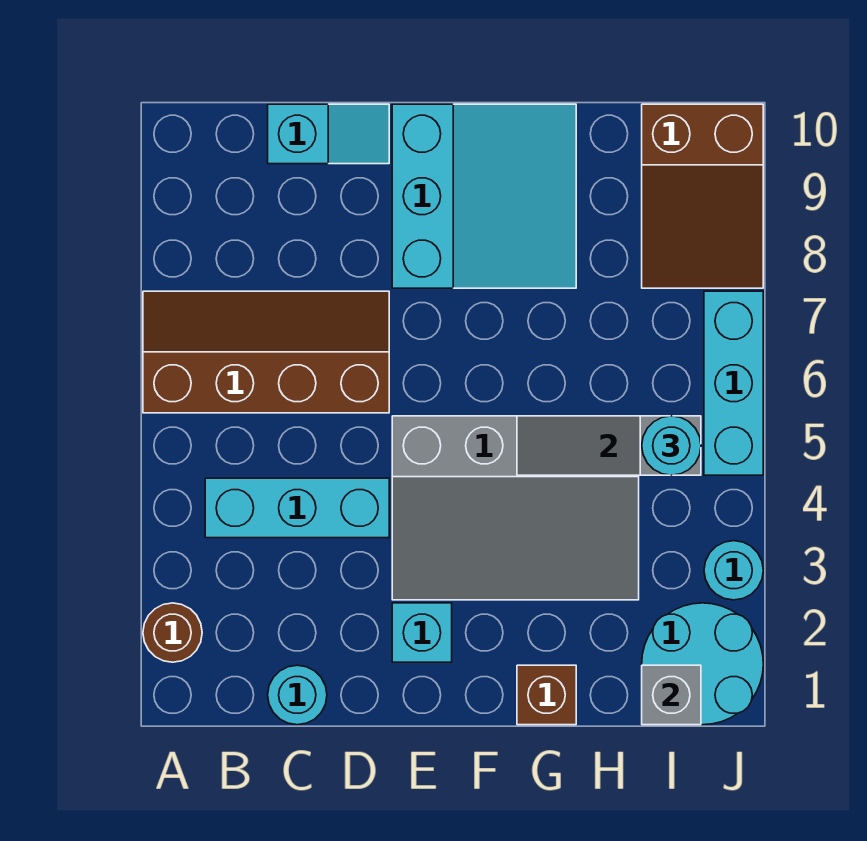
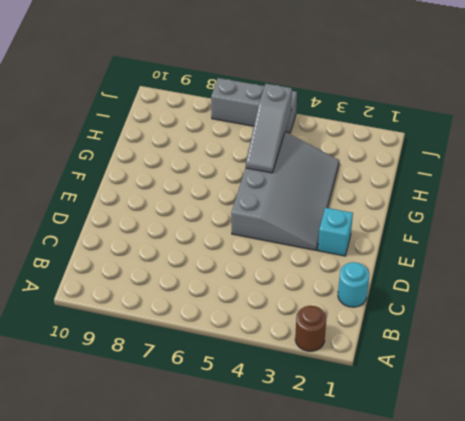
grey brick J5:J7 level 1 -> cyan brick J5:J7 level 1
none -> brown slope A6:D7 level 1 top 6
none -> cyan brick B4:D4 level 1
none -> cyan slope C10:D10 level 1 top C

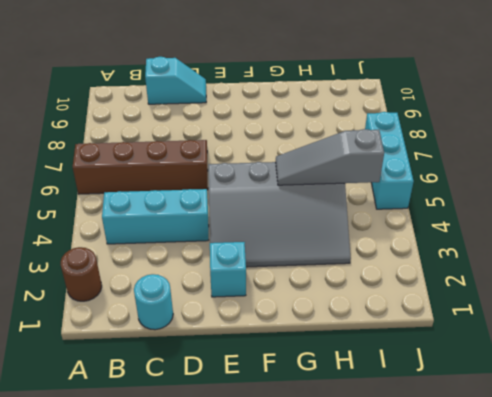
none -> cyan slope E8:G10 level 1 top E
none -> brown brick G1 level 1
none -> cyan round brick I1:J2 level 1

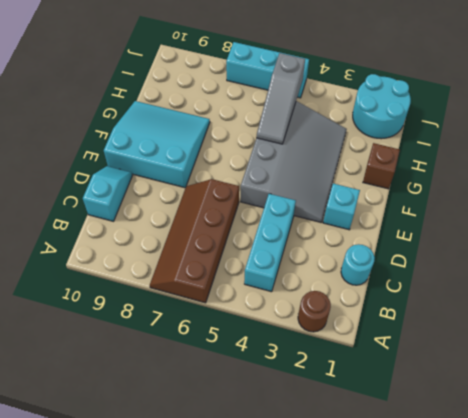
none -> brown slope I8:J10 level 1 top 10
none -> cyan round brick J3 level 1
none -> grey brick I1 level 2

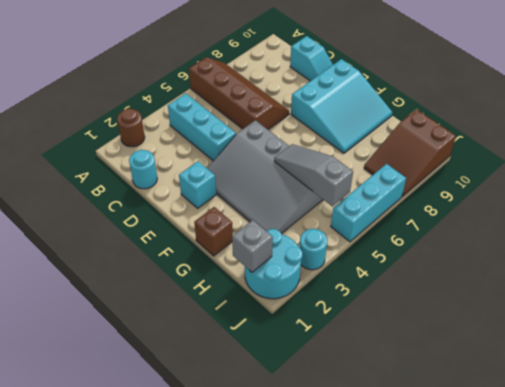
none -> cyan round brick I5 level 3

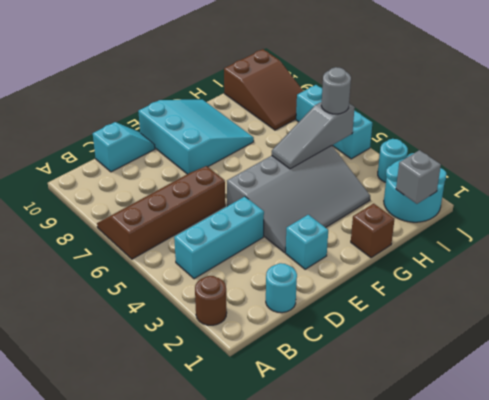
grey round brick I5 level 3 -> cyan round brick I5 level 3

